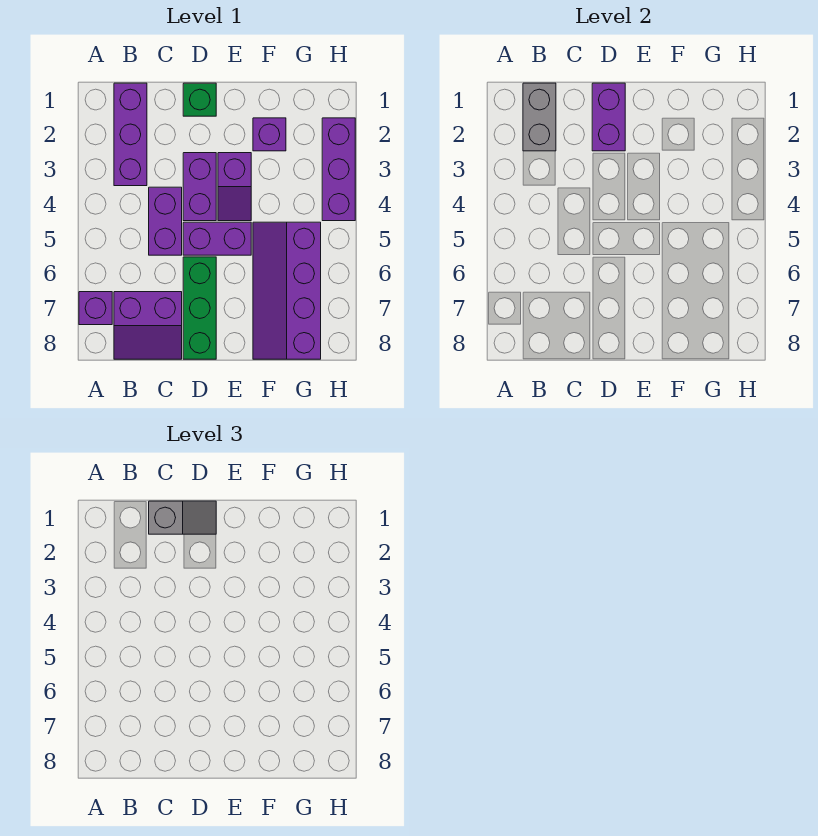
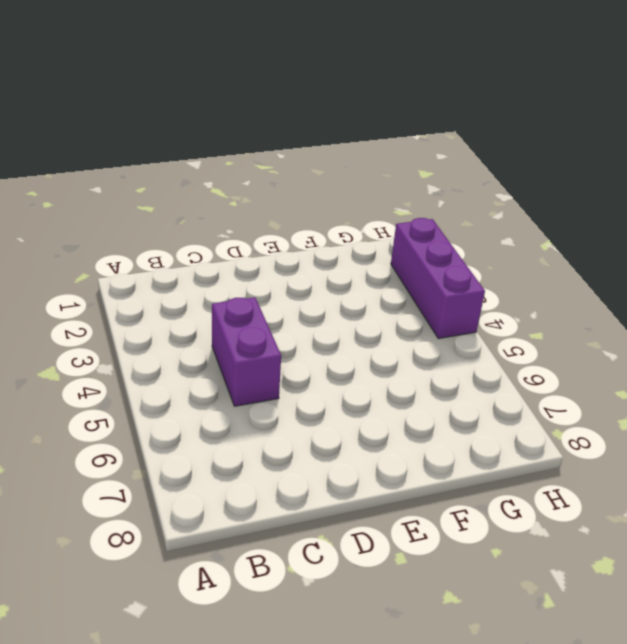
none -> purple brick A7 level 1
none -> purple brick B1:B3 level 1
none -> purple slope B7:C8 level 1 top 7

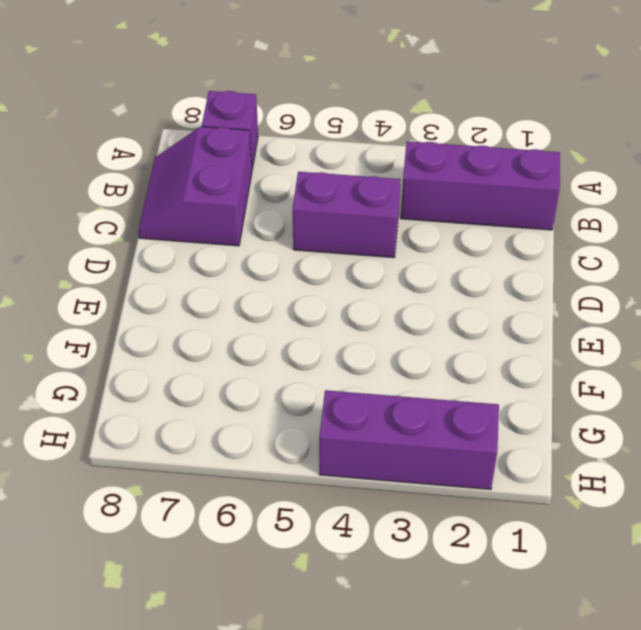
none -> green brick D1 level 1
none -> purple brick D3:D4 level 1
none -> purple brick D5:E5 level 1

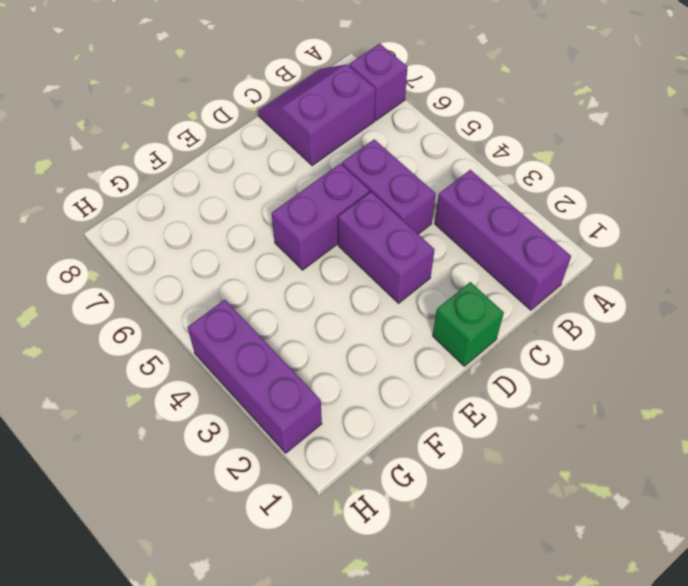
none -> green brick D6:D8 level 1
none -> purple slope E3:E4 level 1 top 3
none -> purple brick F2 level 1

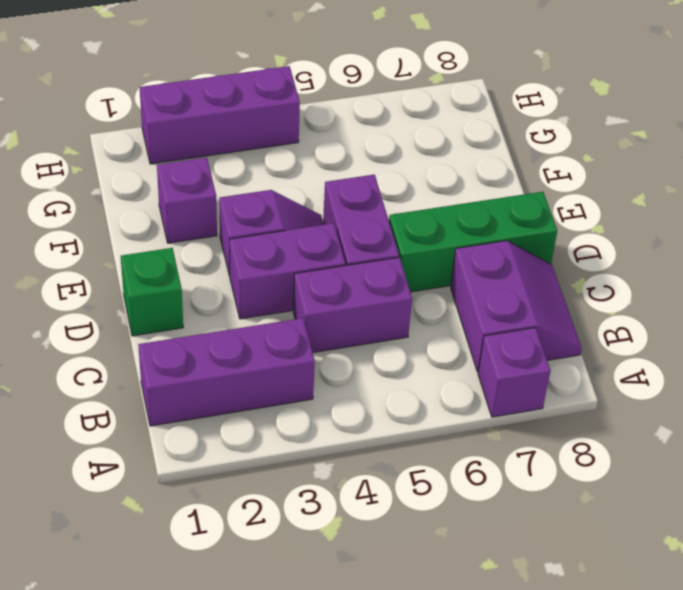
none -> purple slope F5:G8 level 1 top G
none -> grey brick B1:B2 level 2
none -> purple brick D1:D2 level 2

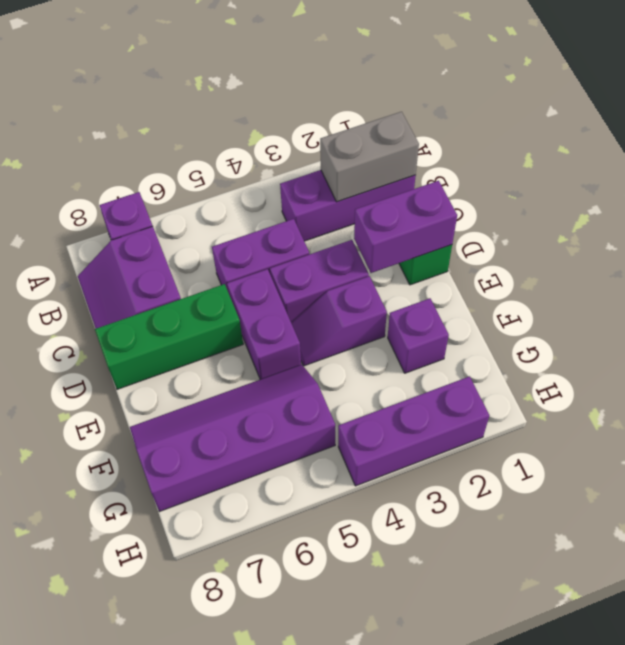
none -> grey slope C1:D1 level 3 top C

